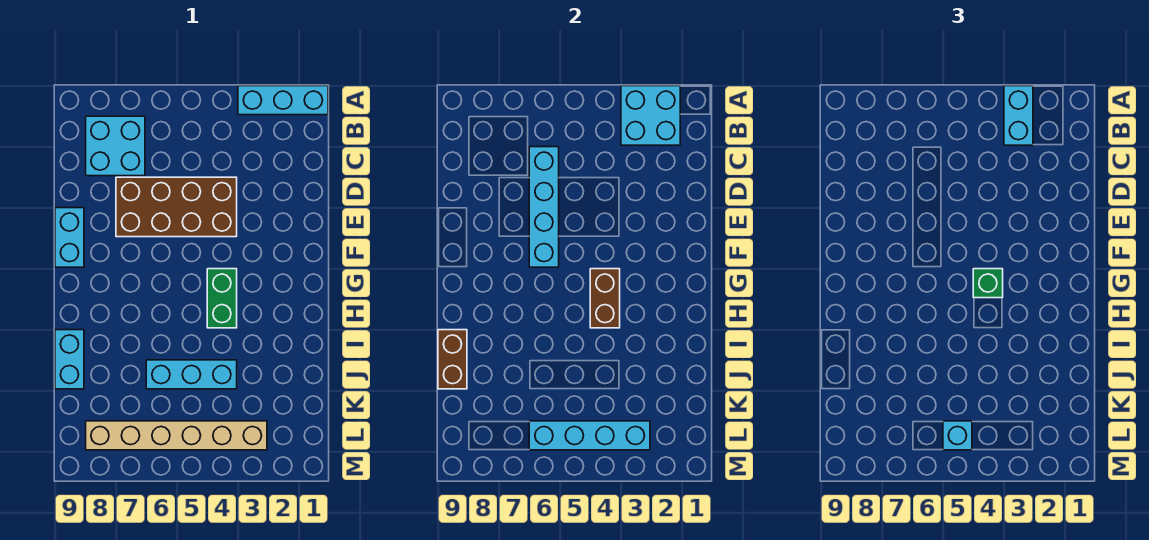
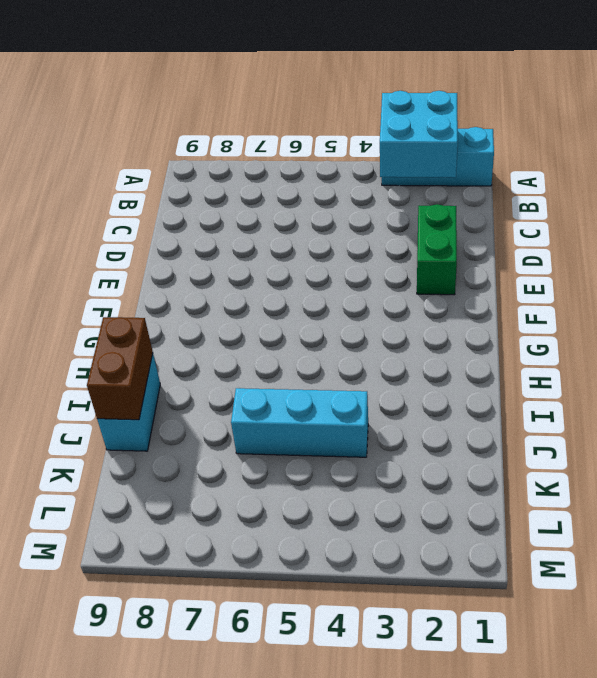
green brick D2:E2 level 1 -> green brick G4:H4 level 1
none -> cyan brick B7:C8 level 1
none -> brown brick D4:E7 level 1
none -> cyan brick E9:F9 level 1

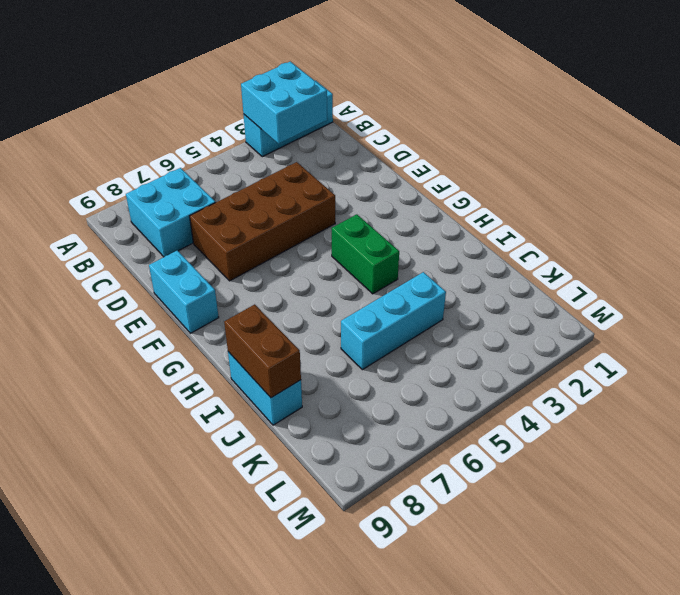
none -> tan brick L3:L8 level 1
none -> cyan brick C6:F6 level 2
none -> brown brick G4:H4 level 2

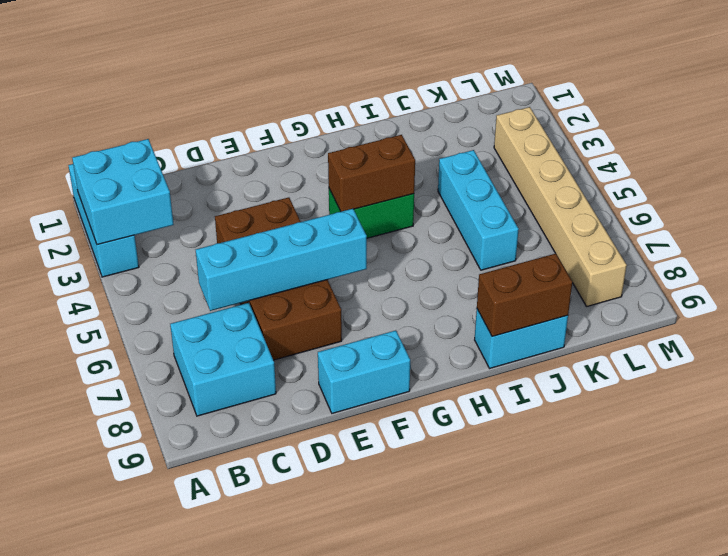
none -> cyan brick L3:L6 level 2
none -> cyan brick A3:B3 level 3
none -> green brick G4 level 3

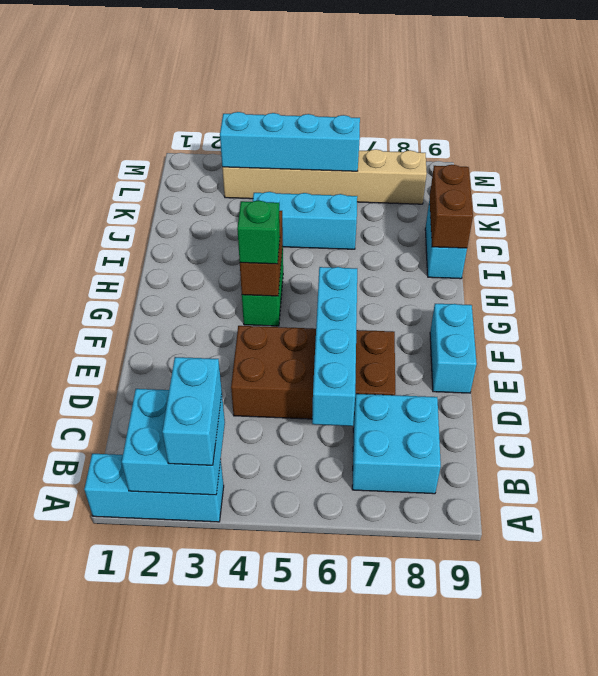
none -> cyan brick L5 level 3

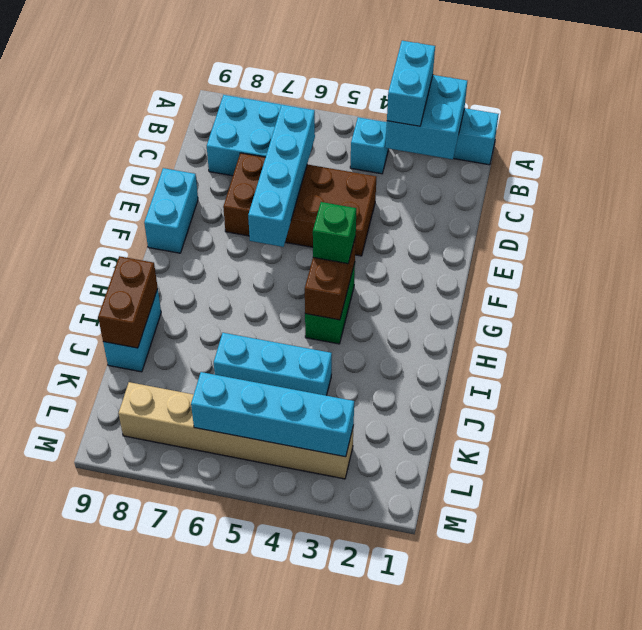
cyan brick B4 level 1 -> cyan brick L5 level 3

